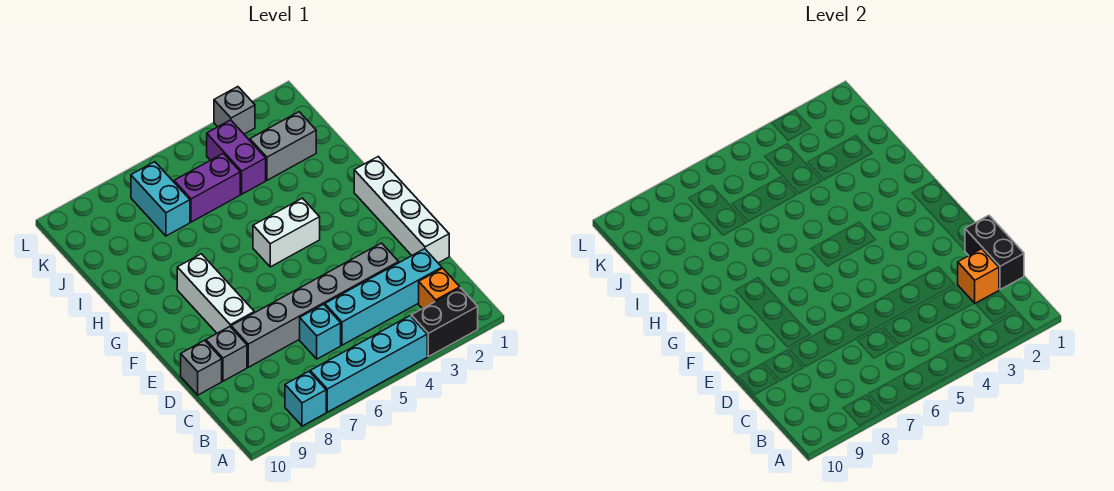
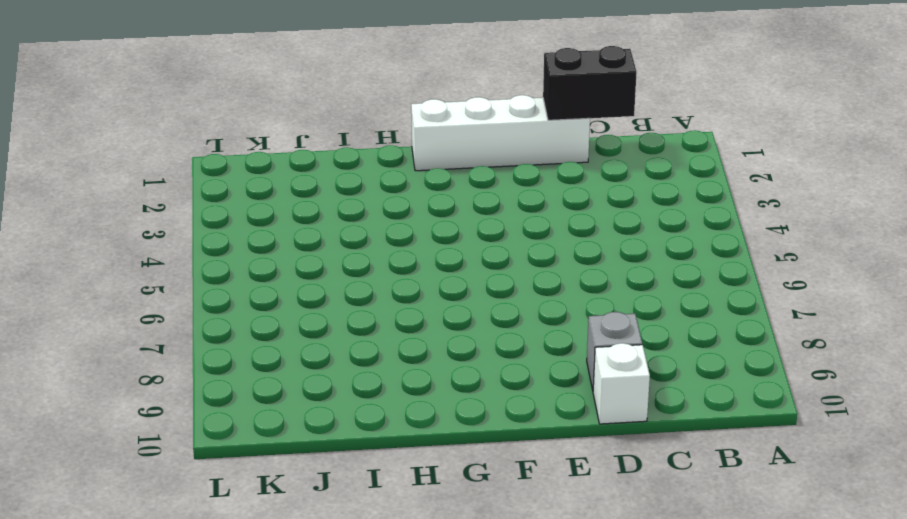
white brick D10 level 1 -> grey brick D10 level 1
none -> black brick A2:A3 level 1
none -> cyan brick A4:A7 level 1
none -> cyan brick A8 level 1

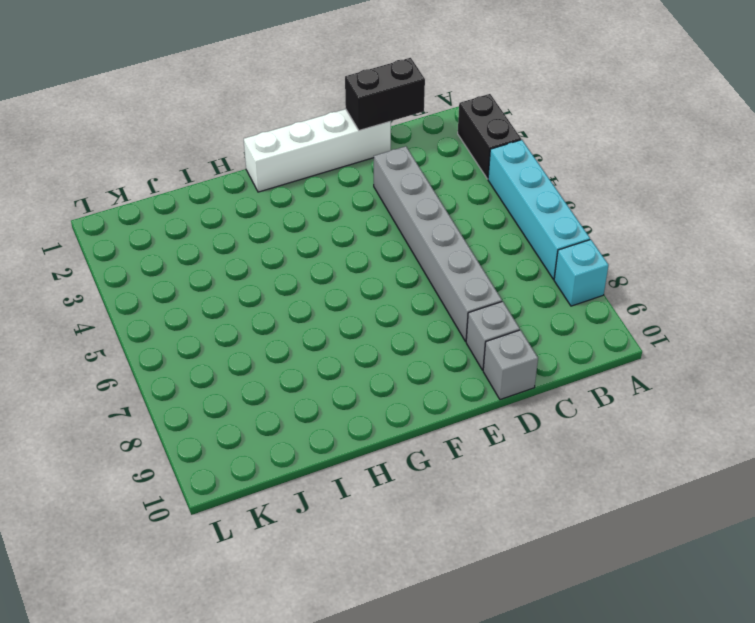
none -> orange brick B2 level 1
none -> cyan brick C2:C5 level 1
none -> cyan brick C6 level 1

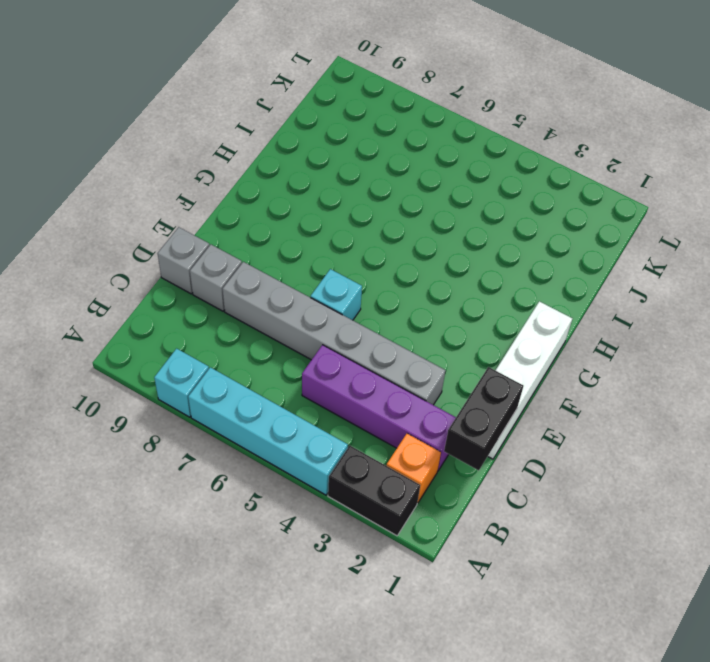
purple brick C2:C5 level 1 -> cyan brick C2:C5 level 1
cyan brick E6 level 1 -> cyan brick C6 level 1
none -> white brick E8:G8 level 1
none -> white brick G4:G5 level 1
none -> grey brick J2:J3 level 1

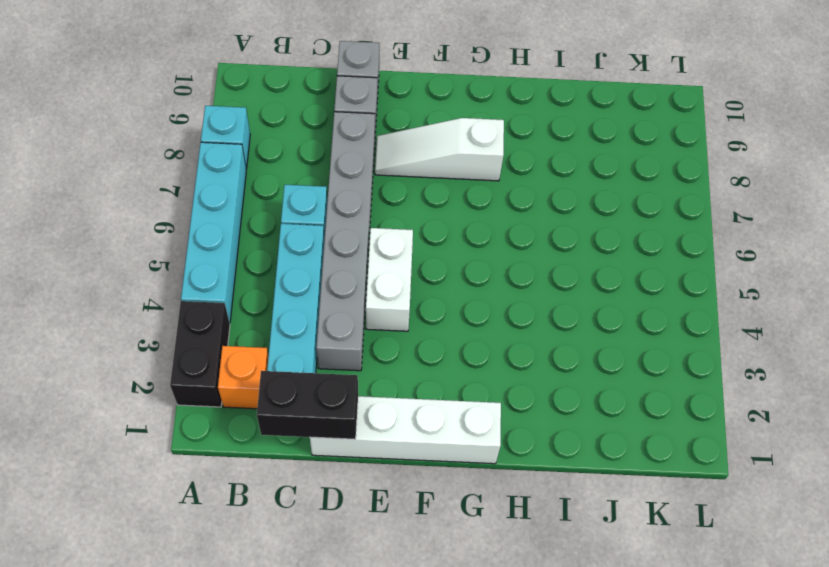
white brick E4:E5 level 1 -> white brick G4:G5 level 1
white slope E8:G8 level 1 top G -> white brick E8:G8 level 1
none -> grey brick J2:J3 level 1
none -> purple brick J4:K4 level 1
none -> purple brick J5:J6 level 1

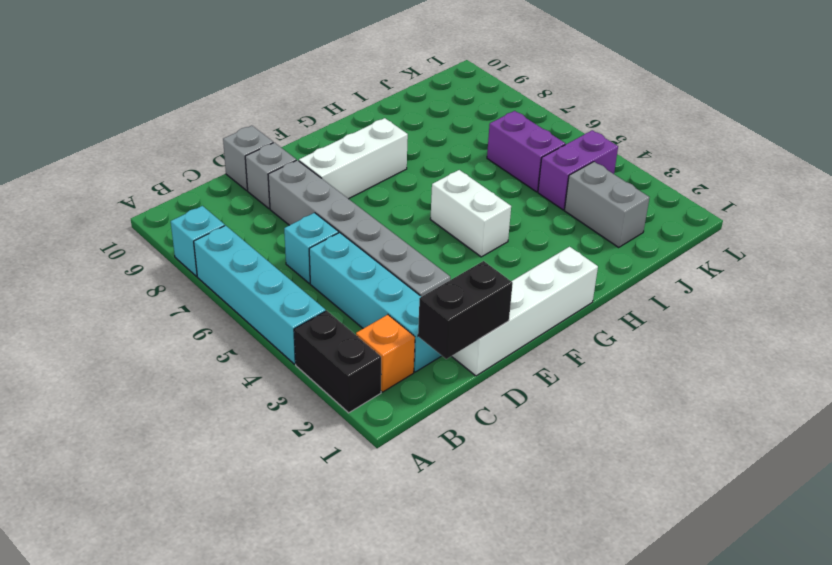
none -> cyan brick J7:K7 level 1
none -> grey brick L3 level 1
none -> orange brick C2 level 2

